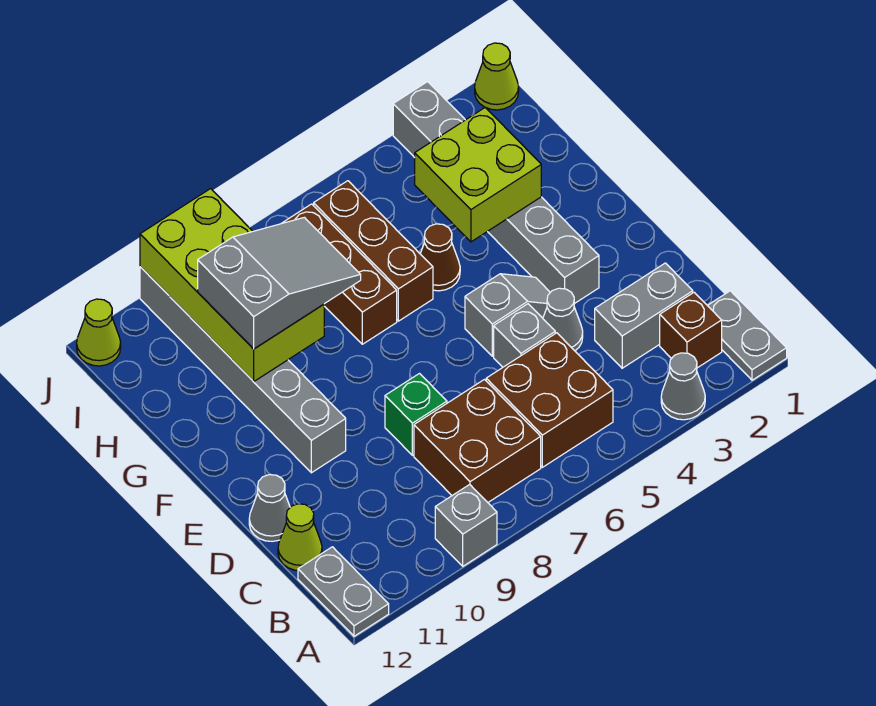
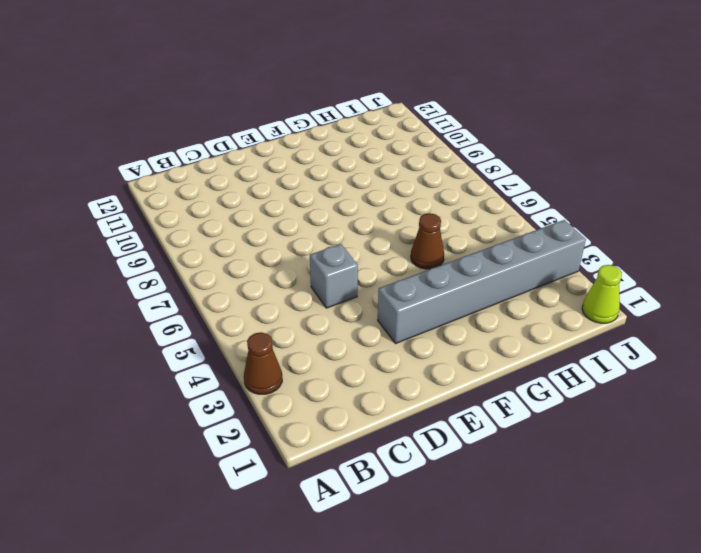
brown cone A3 level 1 -> grey cone A3 level 1
none -> grey plate A1:B1 level 1
none -> grey brick A9 level 1
none -> grey plate A12:B12 level 1

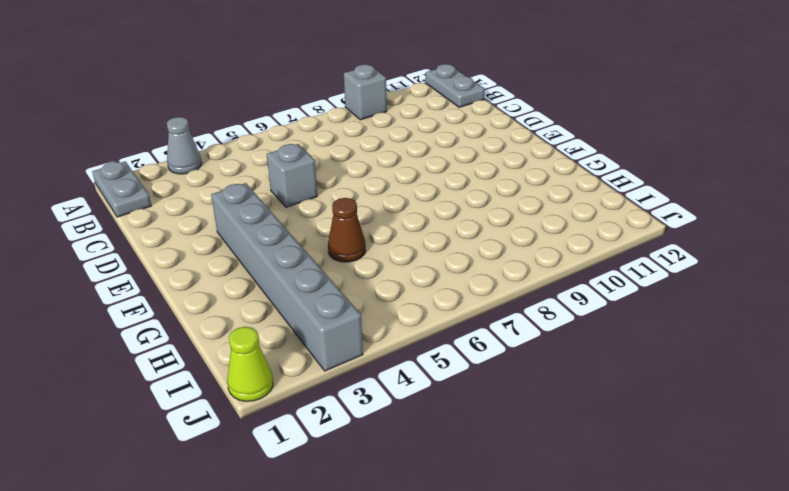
none -> brown brick B2 level 1
none -> brown brick B5:C6 level 1
none -> brown brick B7:C8 level 1

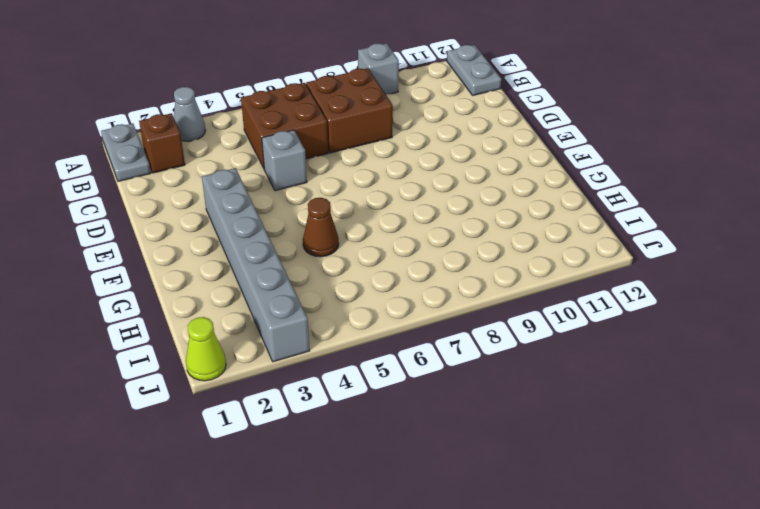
none -> grey brick C2:C3 level 1
none -> lime cone C12 level 1
none -> grey cone D4 level 1

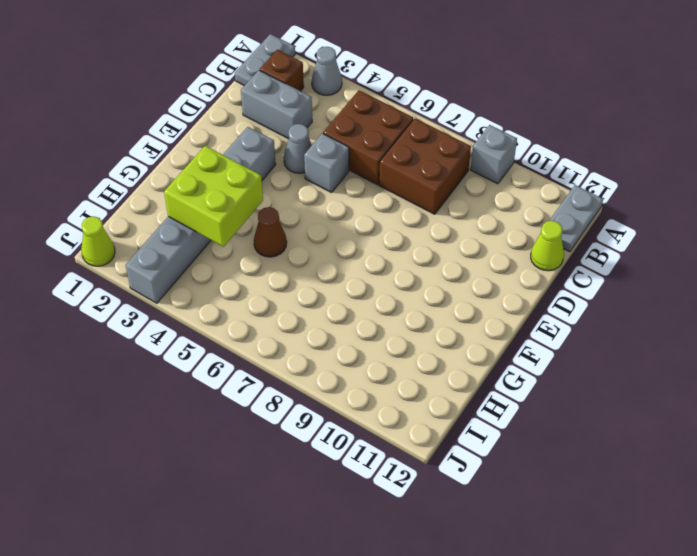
none -> green brick D8 level 1
none -> grey cone D12 level 1
none -> grey slope E4:E5 level 1 top 5

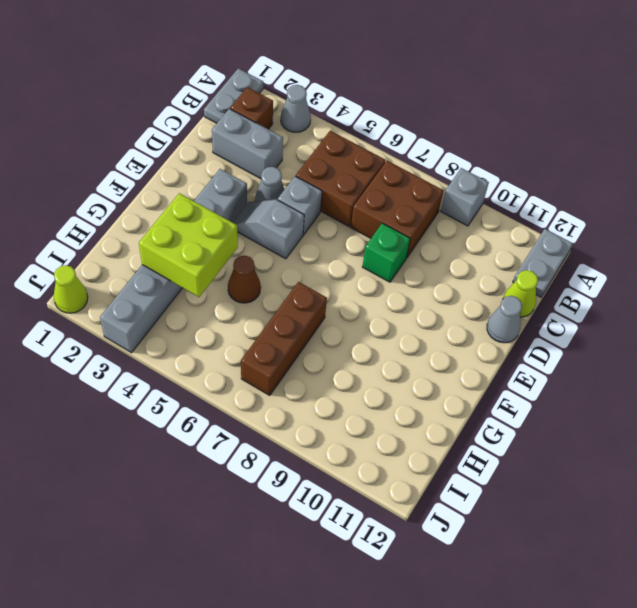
none -> grey brick E10:J10 level 1
none -> brown brick G6:I6 level 1
none -> lime cone J12 level 1

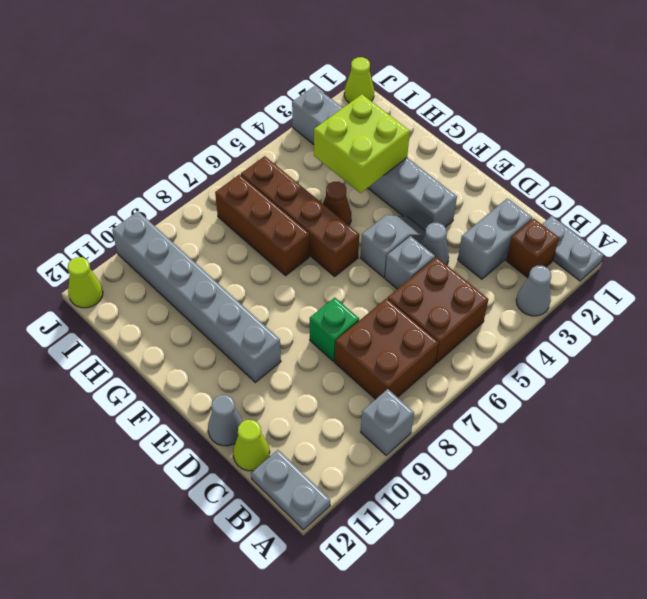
brown brick F6:I6 level 1 -> brown brick G6:I6 level 1
none -> lime brick G9:J10 level 2
none -> grey slope G8:H10 level 3 top 10

